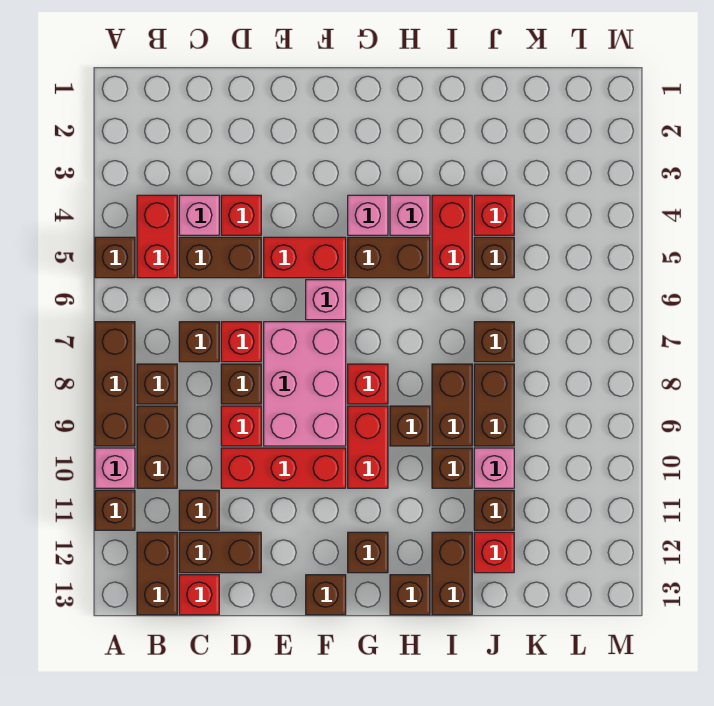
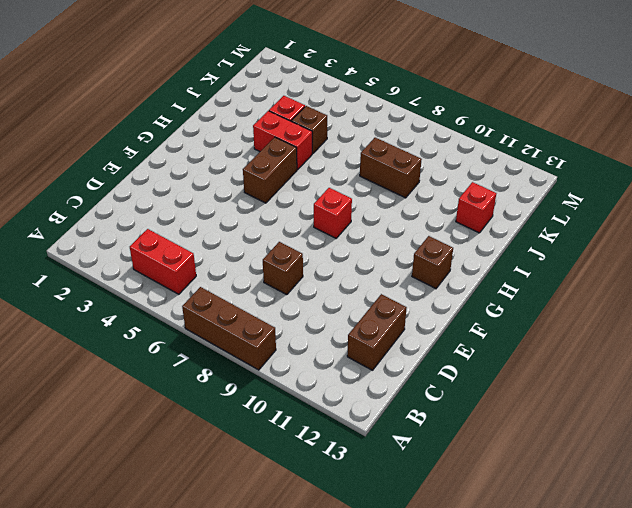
none -> brown brick A5 level 1
none -> pink brick A10 level 1
none -> brown brick A11 level 1
none -> brown brick B8 level 1

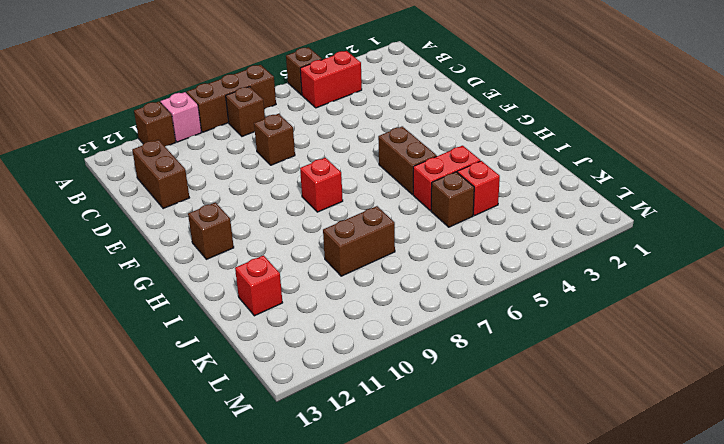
none -> brown brick B9:B10 level 1
none -> brown brick B12:B13 level 1
none -> pink brick C4 level 1
none -> brown brick C5:D5 level 1

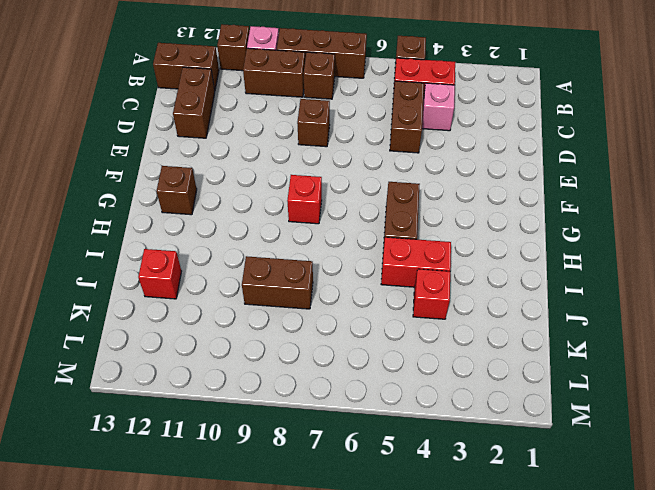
none -> brown brick C7 level 1
none -> brown brick C11 level 1
none -> red brick C13 level 1
none -> red brick D4 level 1

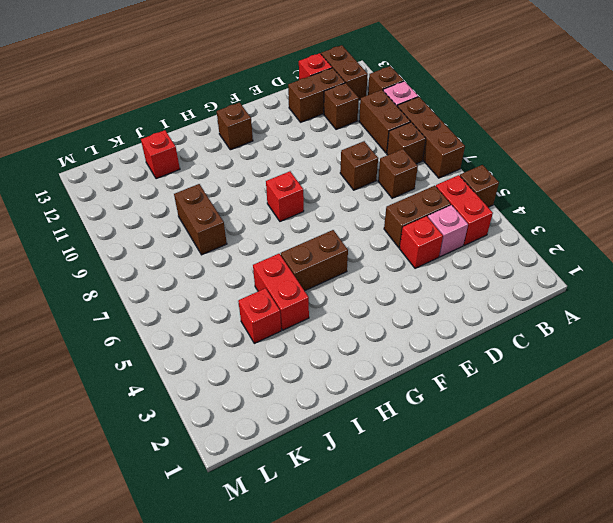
none -> red brick D7 level 1
none -> red brick D9 level 1
none -> red brick D10:F10 level 1
none -> red brick E5:F5 level 1

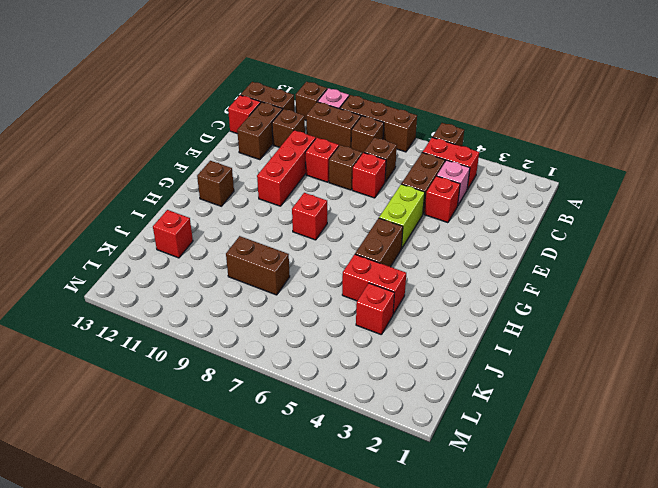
lime brick E5:F5 level 1 -> red brick E5:F5 level 1
none -> pink brick E7:F9 level 1
none -> pink brick F6 level 1
none -> brown brick F13 level 1
none -> pink brick G4 level 1

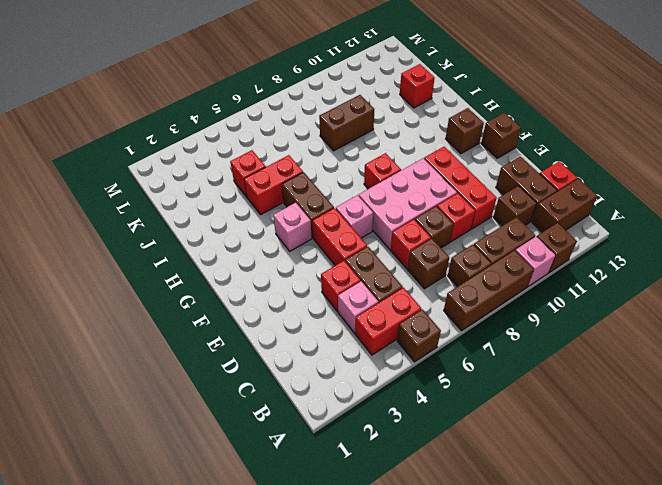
none -> red brick G9:G10 level 1
none -> pink brick H4 level 1
none -> brown brick H9 level 1
none -> brown brick H13 level 1

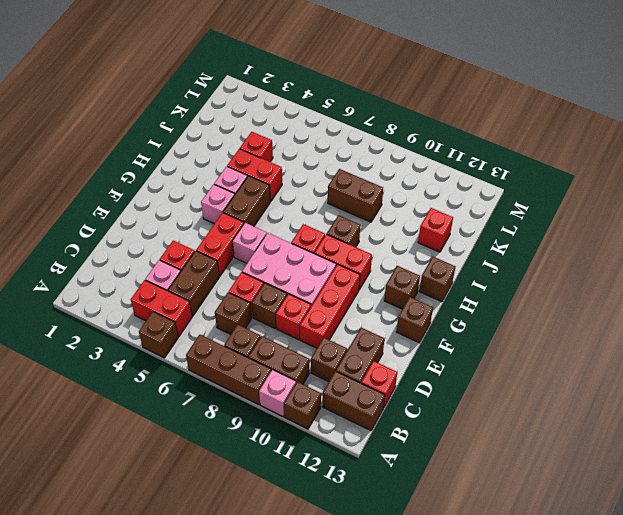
none -> brown brick I8:I9 level 1
none -> brown brick I10 level 1
none -> brown brick I12:I13 level 1
none -> brown brick J5 level 1

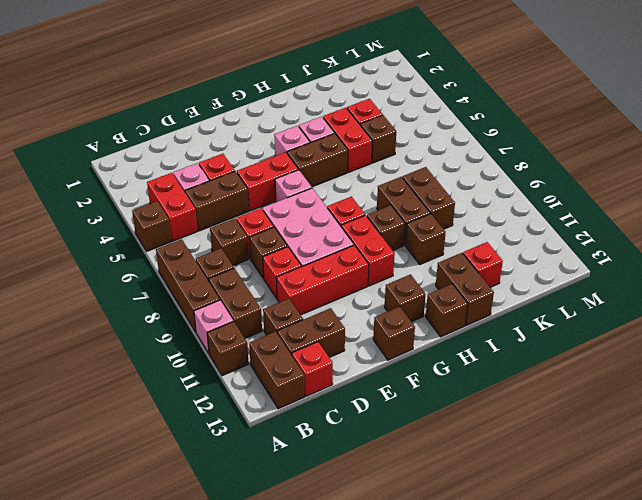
none -> brown brick J7 level 1
none -> pink brick J10 level 1
none -> brown brick J11 level 1

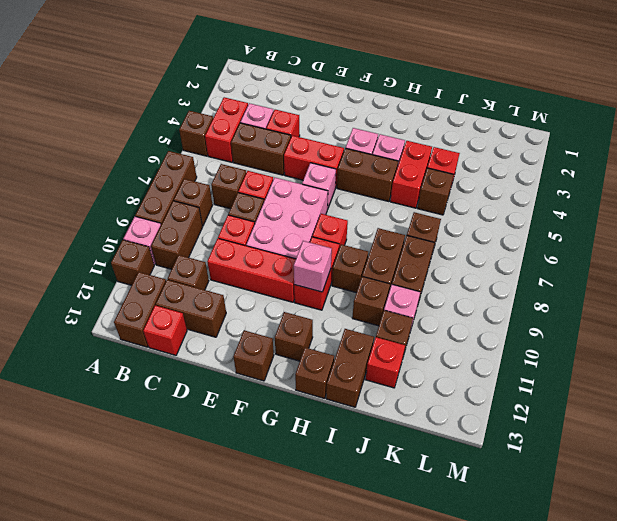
pink brick G10 level 2 -> none

